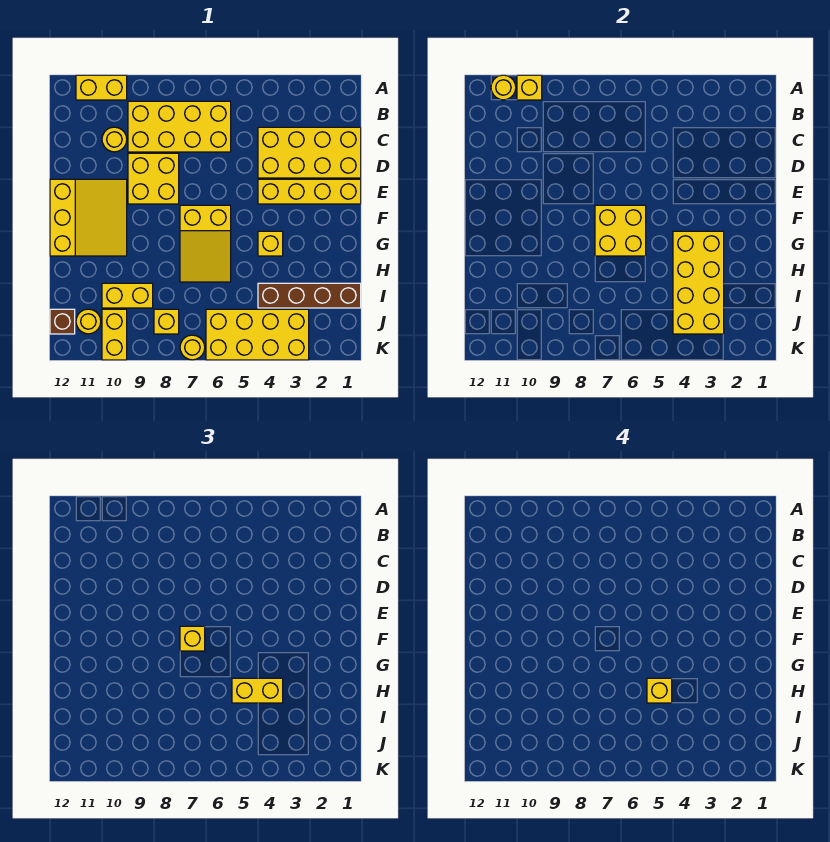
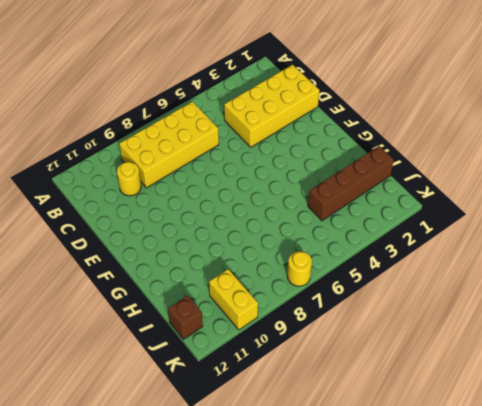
none -> yellow brick A10:A11 level 1
none -> yellow brick D8:E9 level 1
none -> yellow brick E1:E4 level 1

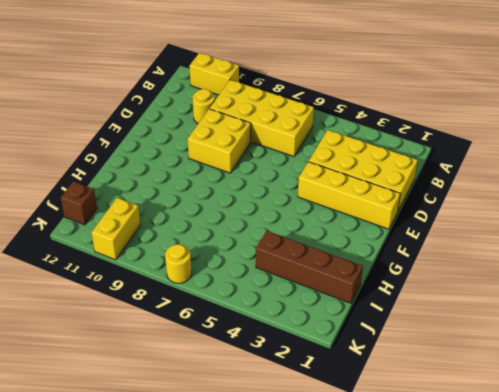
none -> yellow slope E10:G12 level 1 top 12
none -> yellow slope F6:H7 level 1 top F
none -> yellow brick G4 level 1

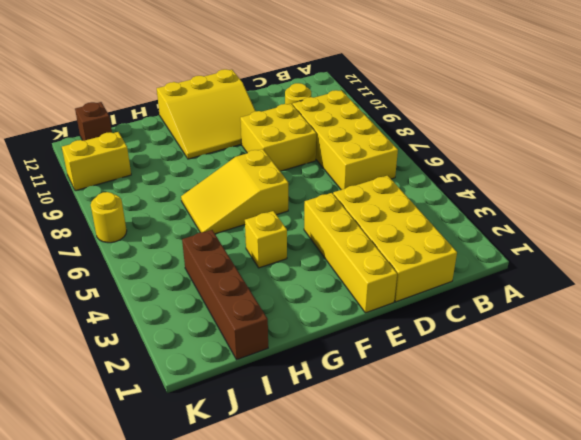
none -> yellow brick A10:A11 level 1
none -> yellow brick I9:I10 level 1
none -> yellow brick J3:K6 level 1

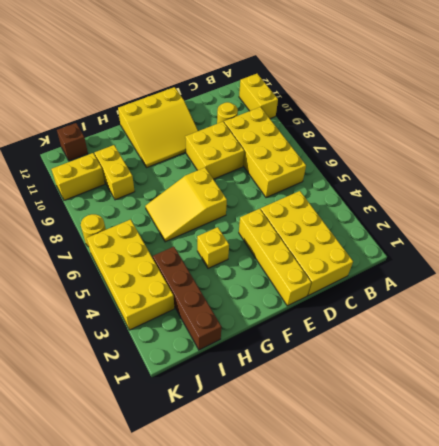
none -> yellow brick J8 level 1
none -> yellow round brick J11 level 1
none -> yellow brick A10 level 2

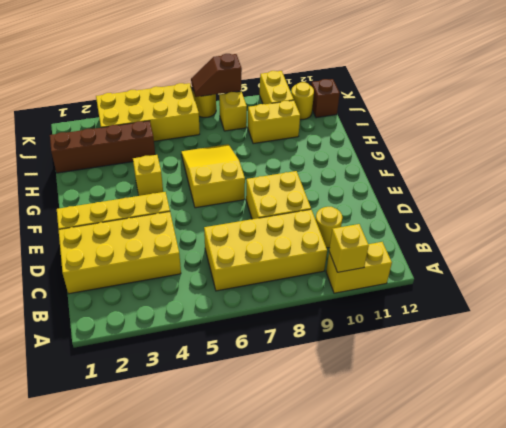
brown slope K7:K8 level 2 top 8 -> none
none -> yellow slope E10:G12 level 1 top 12
none -> yellow round brick A11 level 2
none -> yellow brick F6:G7 level 2

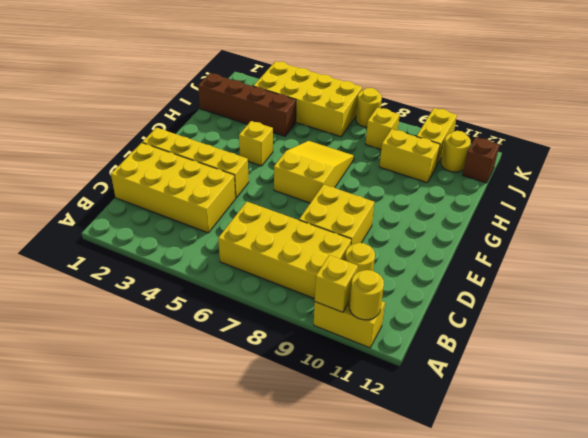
none -> yellow slope E10:G12 level 1 top 12
none -> yellow brick F6:G7 level 2
none -> yellow brick G3:J4 level 2

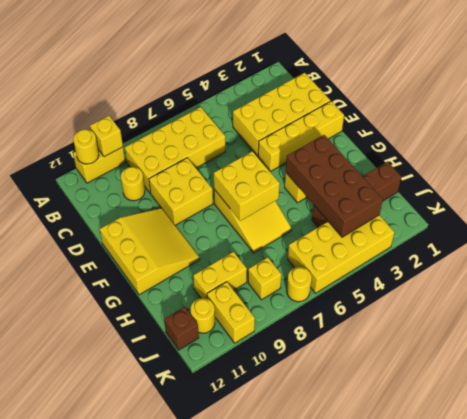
brown brick G3:J4 level 2 -> yellow brick G3:J4 level 2
none -> yellow brick F7 level 3
none -> yellow brick H4:H5 level 3
none -> yellow brick H5 level 4

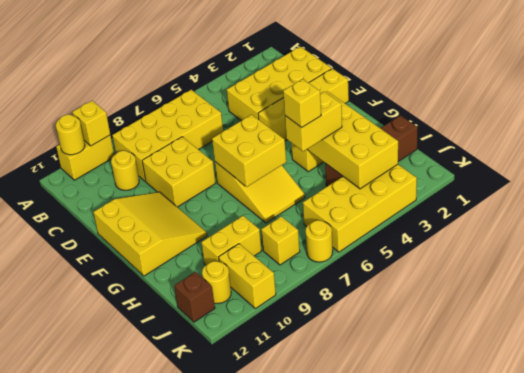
none -> yellow brick F7 level 3

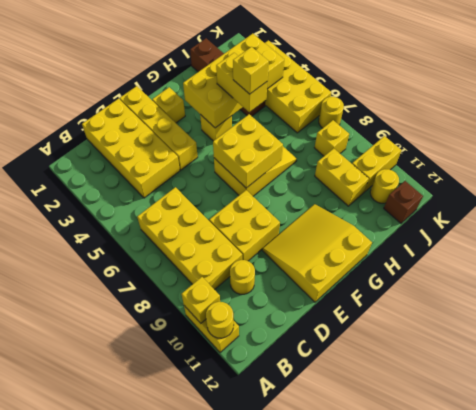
yellow brick F2 level 1 -> yellow brick F7 level 3

